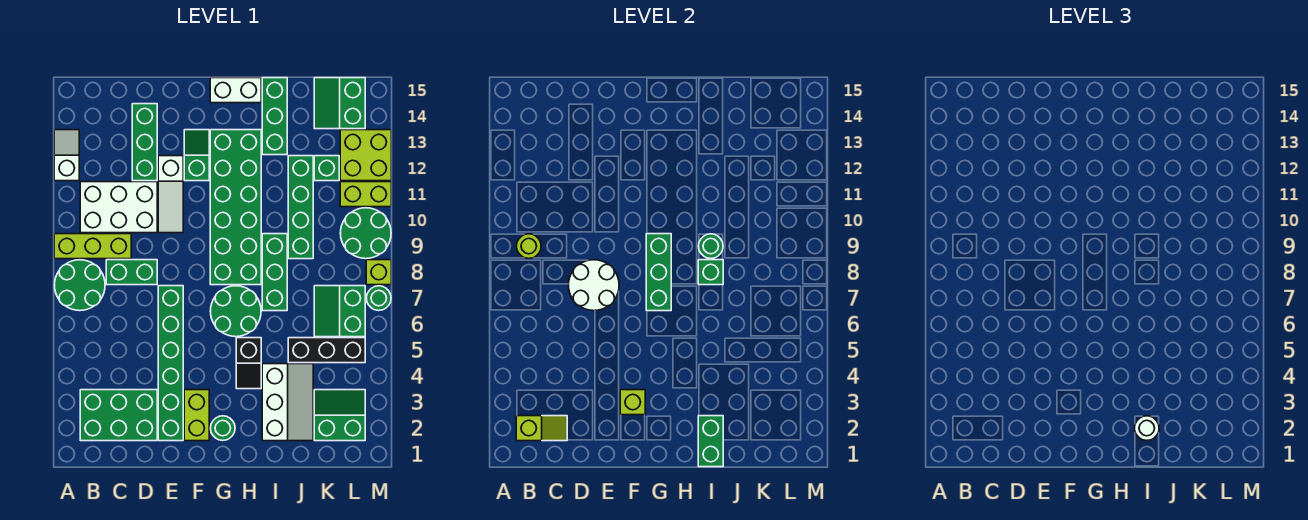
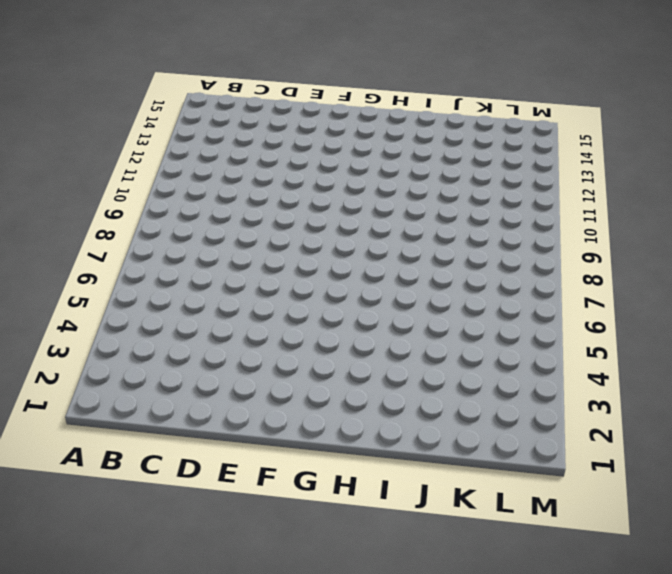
none -> green round brick A7:B8 level 1
none -> lime brick A9:C9 level 1
none -> white slope A12:A13 level 1 top 12
none -> green brick B2:D3 level 1

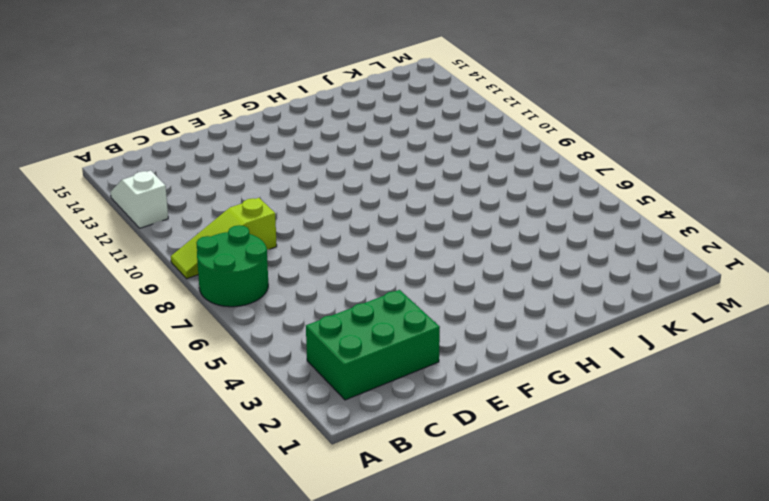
lime slope A9:C9 level 1 top C -> lime brick A9:C9 level 1
none -> white brick B10:D11 level 1
none -> green brick C8:D8 level 1
none -> green brick D12:D14 level 1
none -> green brick E2:E7 level 1

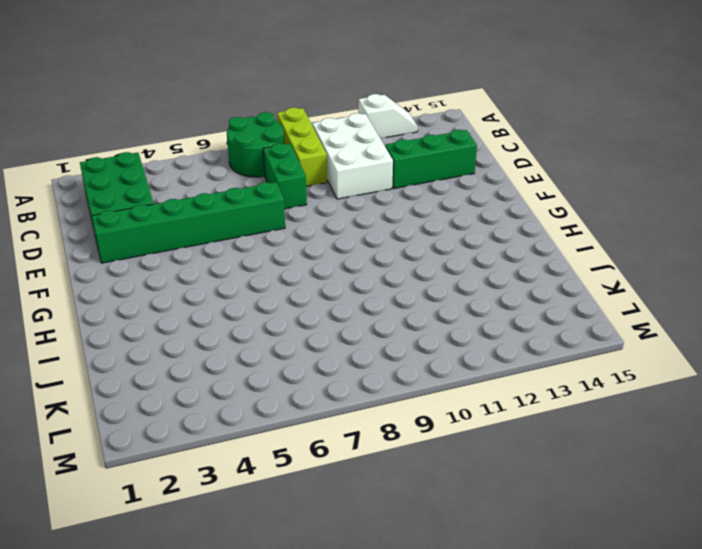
none -> white slope E10:E12 level 1 top 12
none -> lime brick F2:F3 level 1
none -> green slope F12:F13 level 1 top 12
none -> green round brick G2 level 1

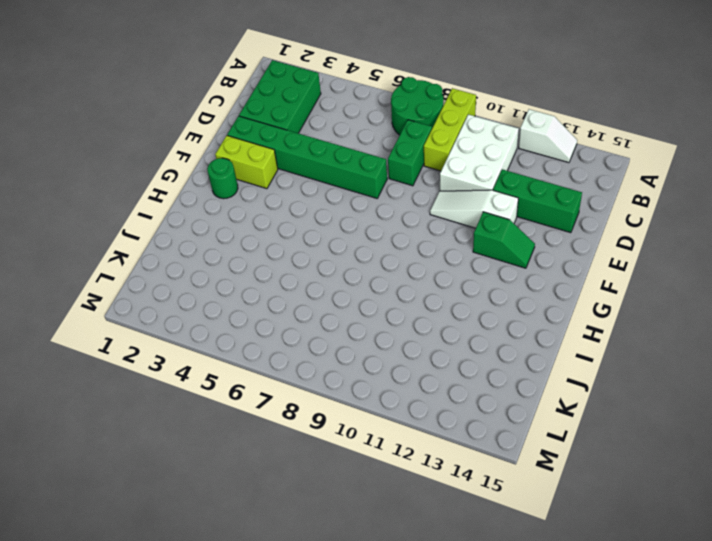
none -> green round brick G6:H7 level 1
none -> green brick G8:H13 level 1
none -> white brick G15:H15 level 1
none -> black slope H4:H5 level 1 top 5

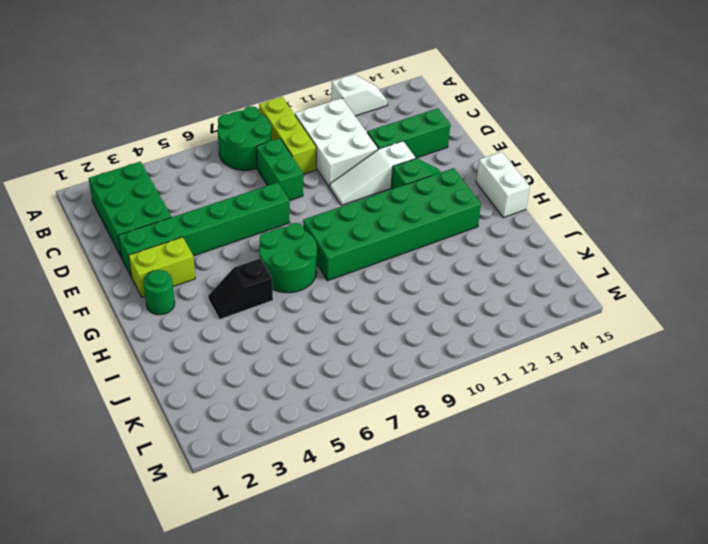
none -> white slope I2:J4 level 1 top I
none -> green brick I7:I9 level 1
none -> green brick I13:I15 level 1
none -> black brick J5:L5 level 1

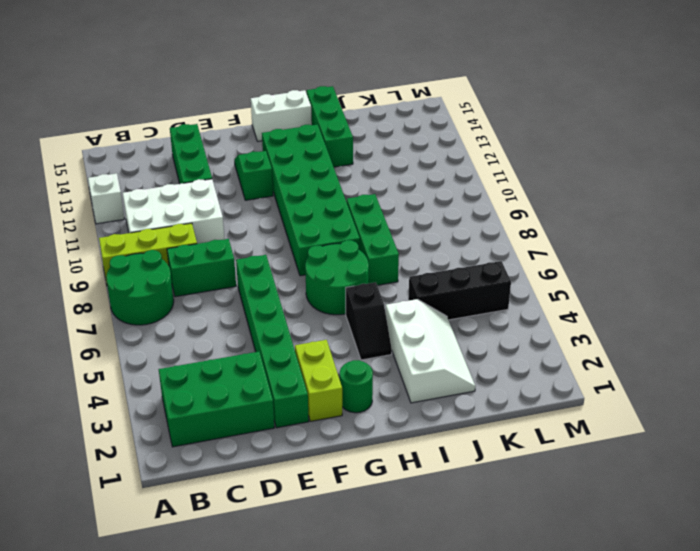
none -> white slope E10:E12 level 1 top 12
none -> green brick J9:J12 level 1
none -> green slope K2:L3 level 1 top 2
none -> green slope K6:L7 level 1 top L

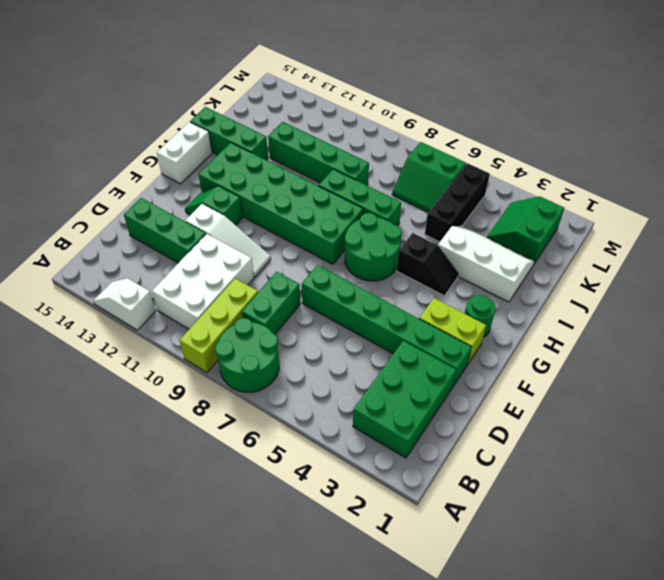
none -> green brick K12 level 1
none -> green slope K14:L15 level 1 top L
none -> green round brick L9:M10 level 1
none -> lime brick L11:M11 level 1

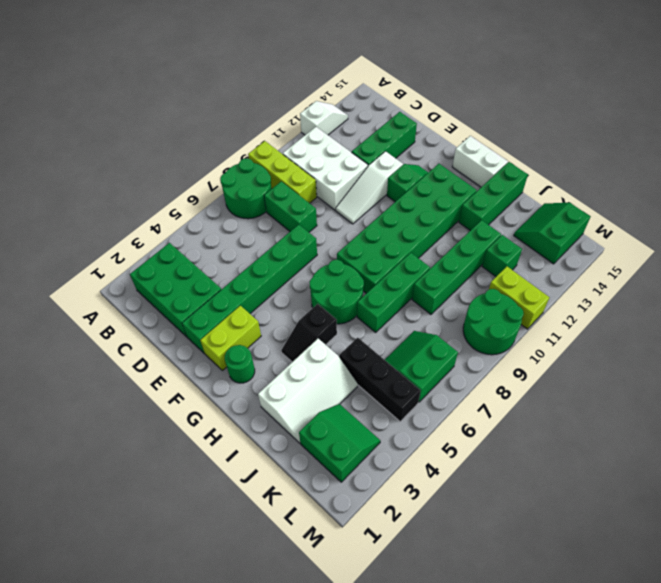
none -> lime brick L12:M13 level 1
none -> green round brick M7 level 1
none -> lime brick M8 level 1
none -> lime slope B2:C2 level 2 top B

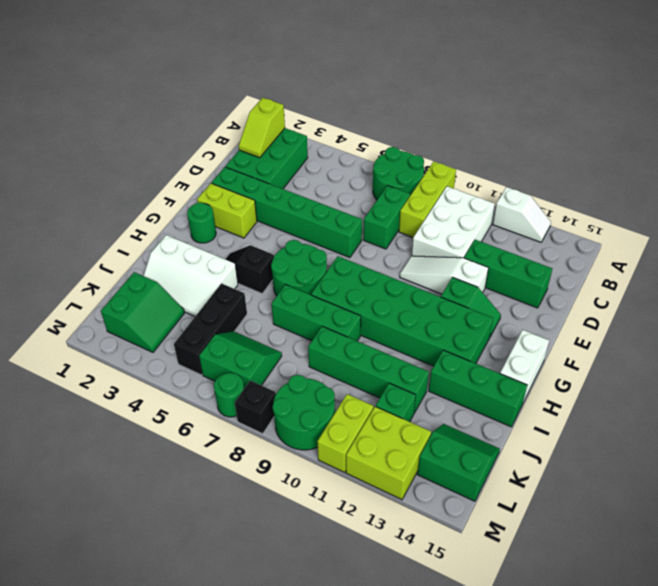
black brick M8 level 1 -> lime brick M8 level 1
none -> lime round brick B9 level 2
none -> white round brick D7:E8 level 2
none -> lime brick F3 level 2
none -> green brick G7:G9 level 2

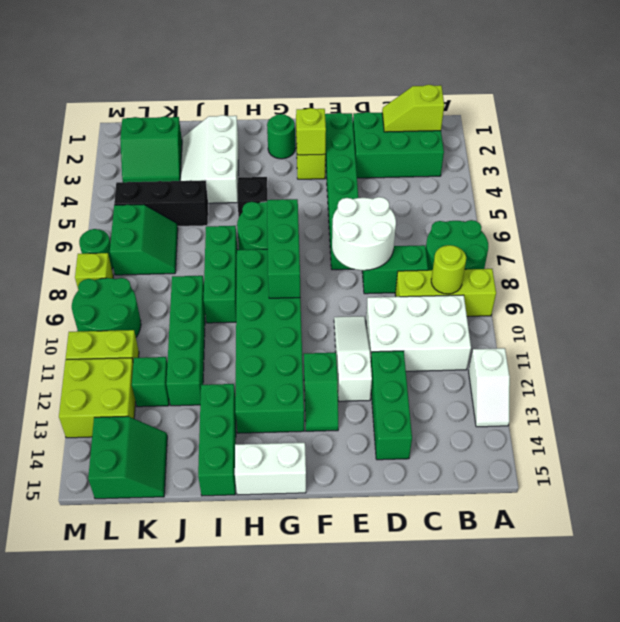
none -> green brick I1:I2 level 2
none -> green brick I8 level 2
none -> green round brick I9 level 2
none -> white round brick I2 level 3

